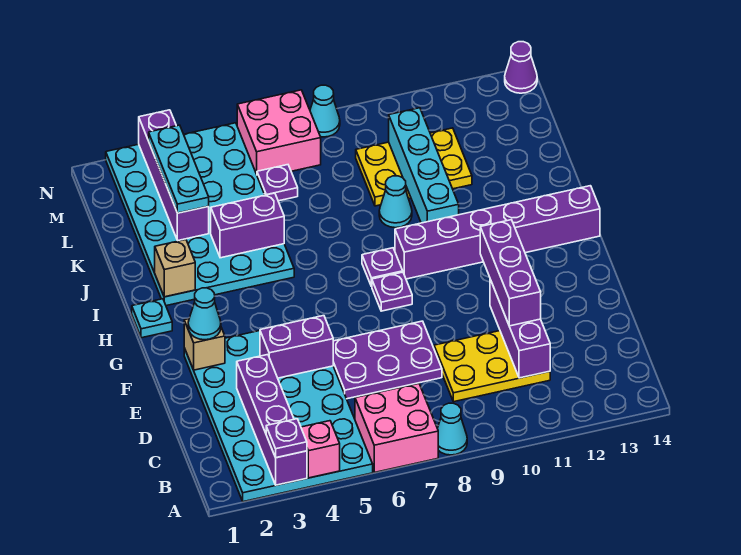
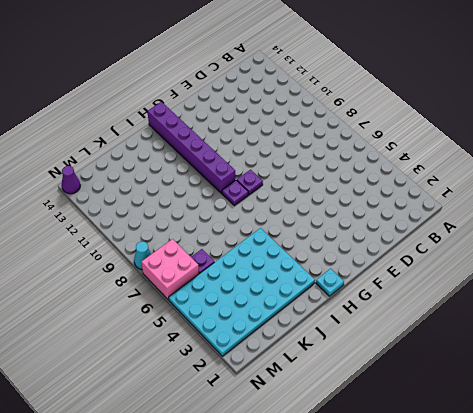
none -> cyan plate A2:F5 level 1
none -> pink brick A6:B7 level 1
none -> cyan cone A8 level 1

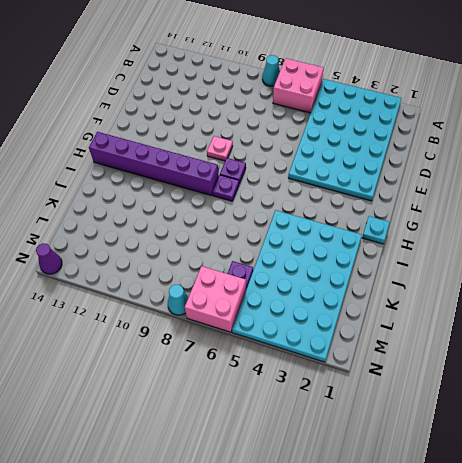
pink plate F9 level 1 -> none
none -> yellow plate C9:D11 level 1
none -> purple plate D6:E8 level 1
none -> cyan cone J9 level 1

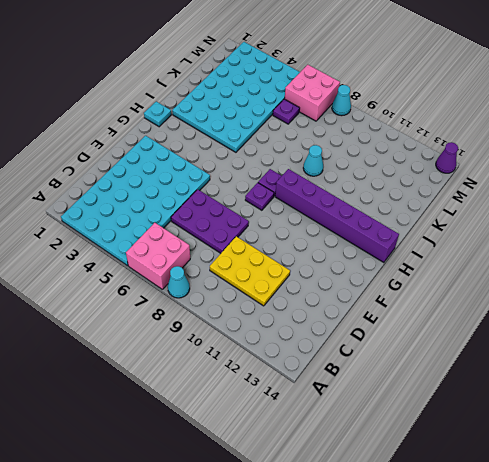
none -> yellow plate K9:L11 level 1
none -> purple brick A3:D3 level 2
none -> pink brick A4 level 2

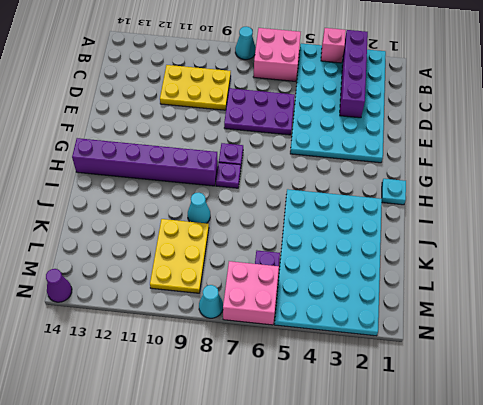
yellow plate K9:M10 level 1 -> yellow plate K9:L11 level 1
none -> purple brick C11:E11 level 2
none -> purple brick E4:E5 level 2
none -> tan brick F2 level 2

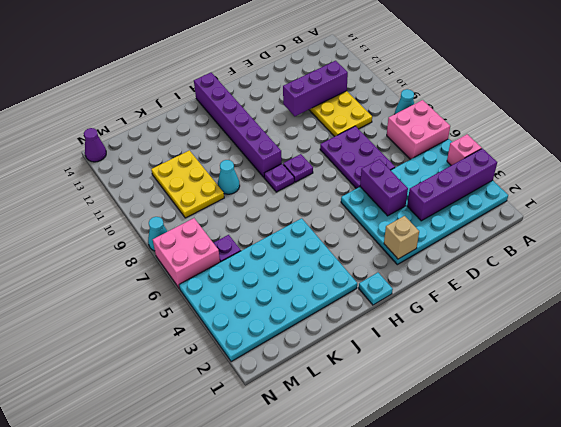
none -> tan brick I2 level 2
none -> cyan brick I10:L10 level 2
none -> purple brick J4:J5 level 2

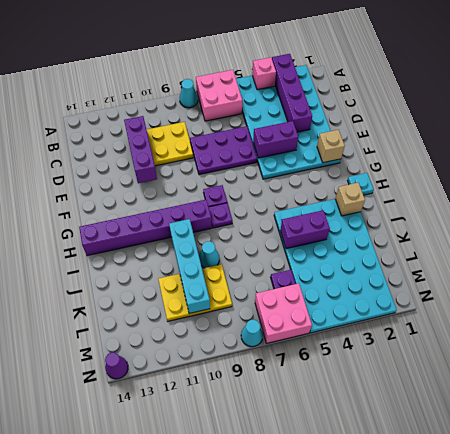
none -> purple brick K3:N3 level 2
none -> purple plate A3 level 3
none -> purple brick D11:F11 level 3

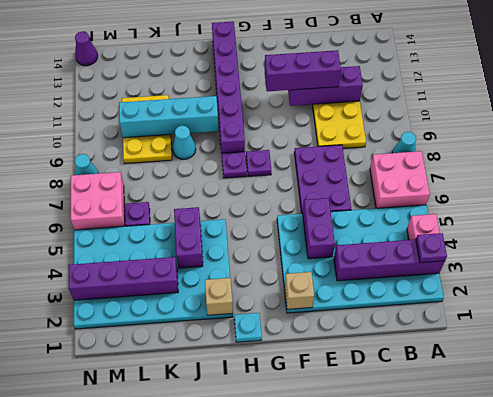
none -> cyan cone F2 level 3
none -> cyan plate K3:M3 level 3

